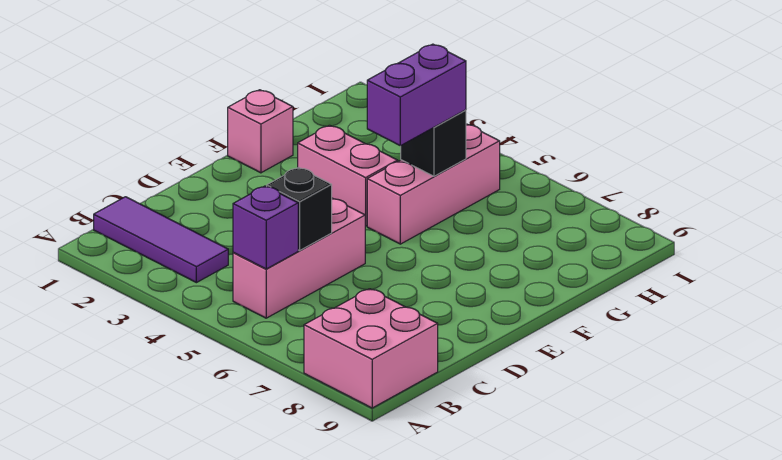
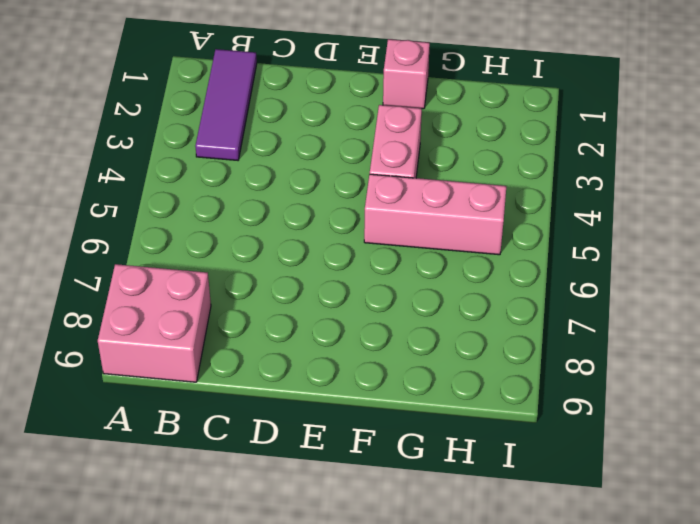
none -> pink brick B5:D5 level 1
none -> purple brick B5 level 2

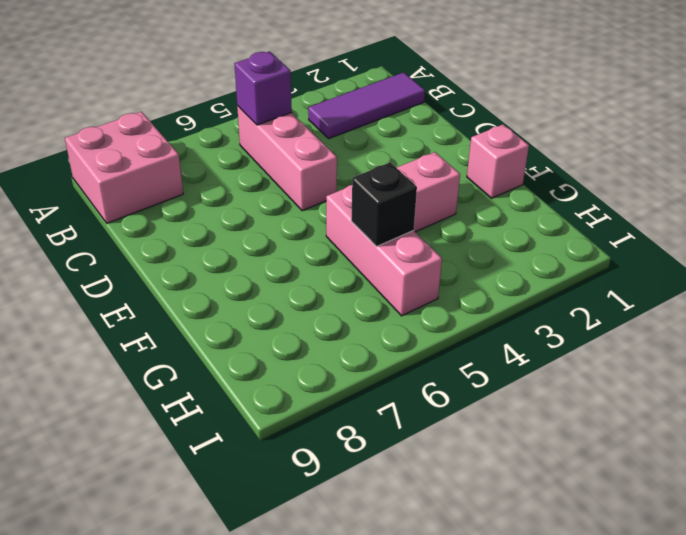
none -> black brick C5 level 2
none -> purple brick F5:G5 level 3

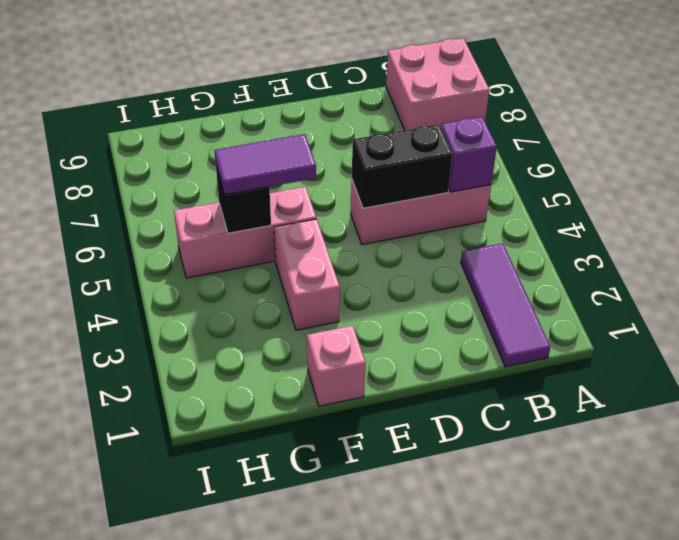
black brick C5:D5 level 2 -> black brick C5 level 2
purple tile F5:G5 level 3 -> purple brick F5:G5 level 3

